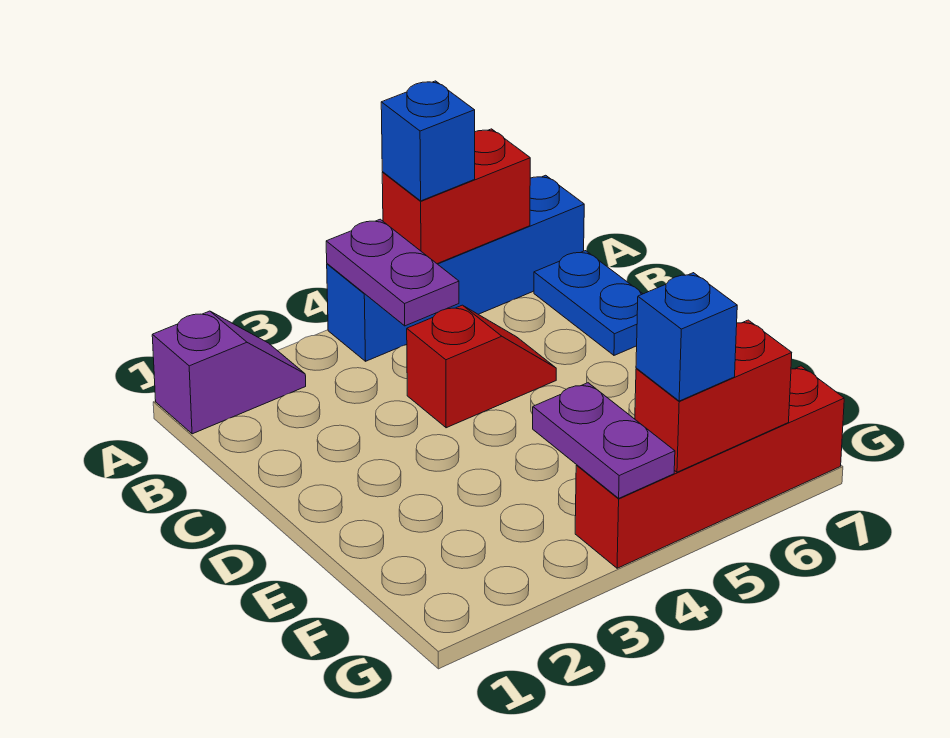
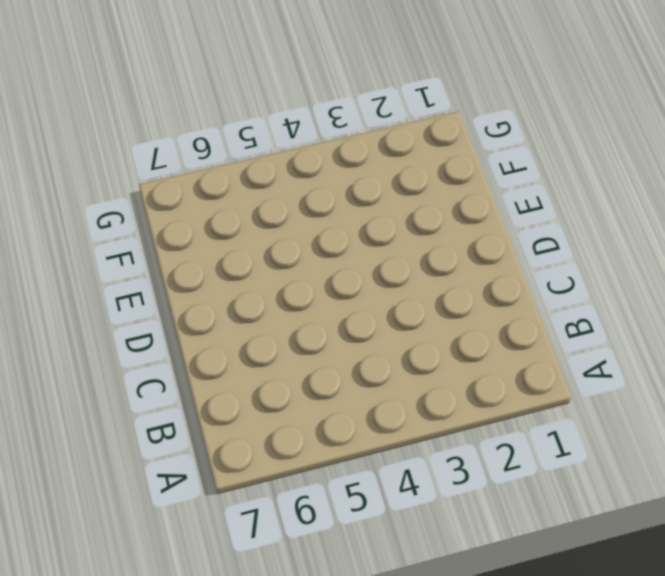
none -> purple slope A1:A2 level 1 top 1
none -> blue brick A4:A7 level 1

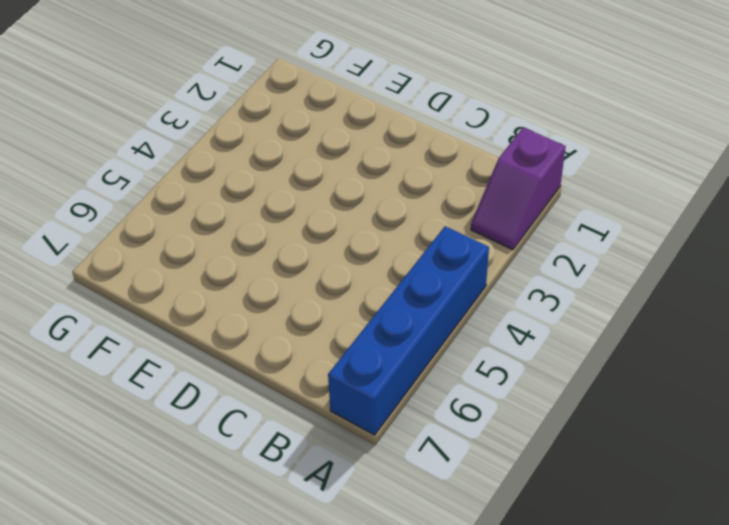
none -> blue plate B7:C7 level 1
none -> red slope C4:C5 level 1 top 4

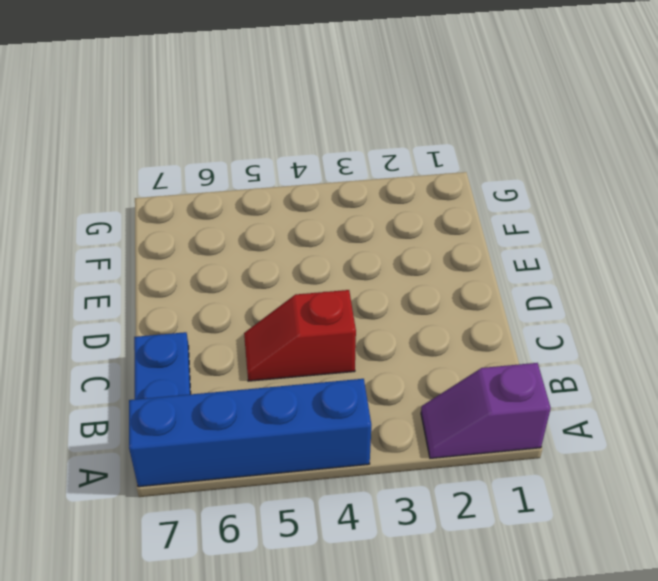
none -> red brick G4:G7 level 1
none -> purple plate A4:B4 level 2

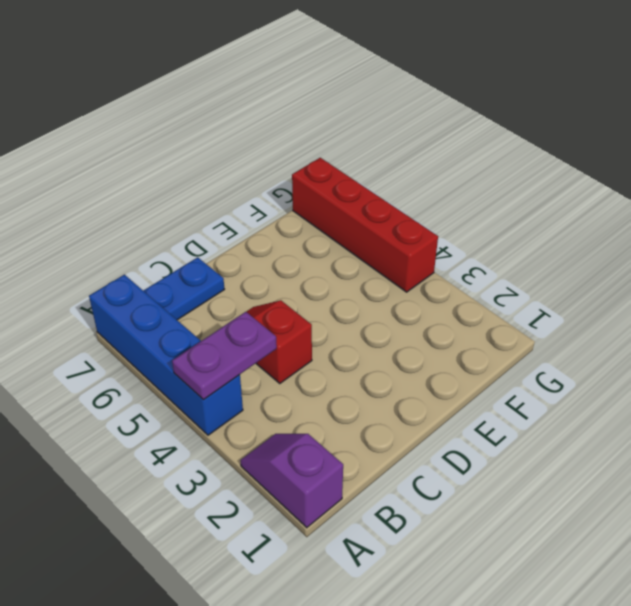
none -> red brick A5:A6 level 2
none -> purple plate F4:G4 level 2

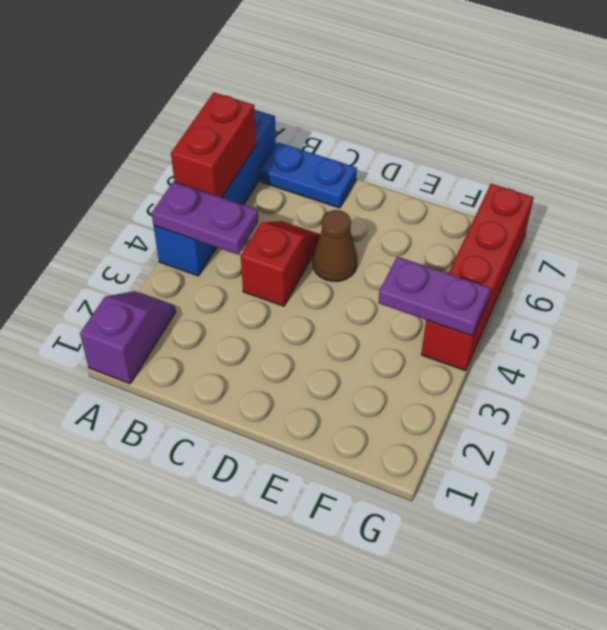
brown cone D5 level 1 -> none
none -> red brick G5:G6 level 2
none -> blue brick A5 level 3

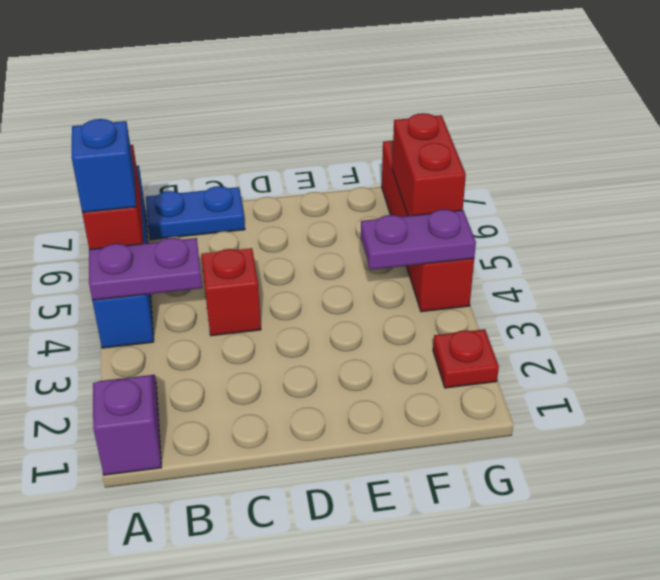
red plate G2 level 1 -> none
none -> blue brick G5 level 3

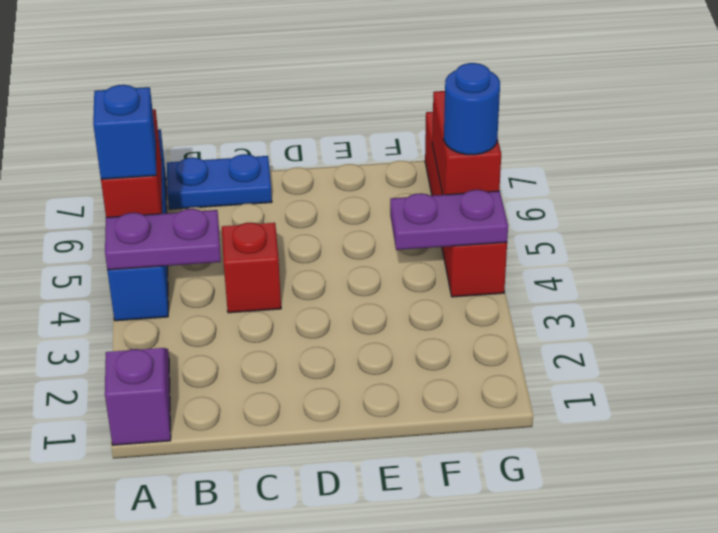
blue round brick G5 level 3 -> blue brick G5 level 3

